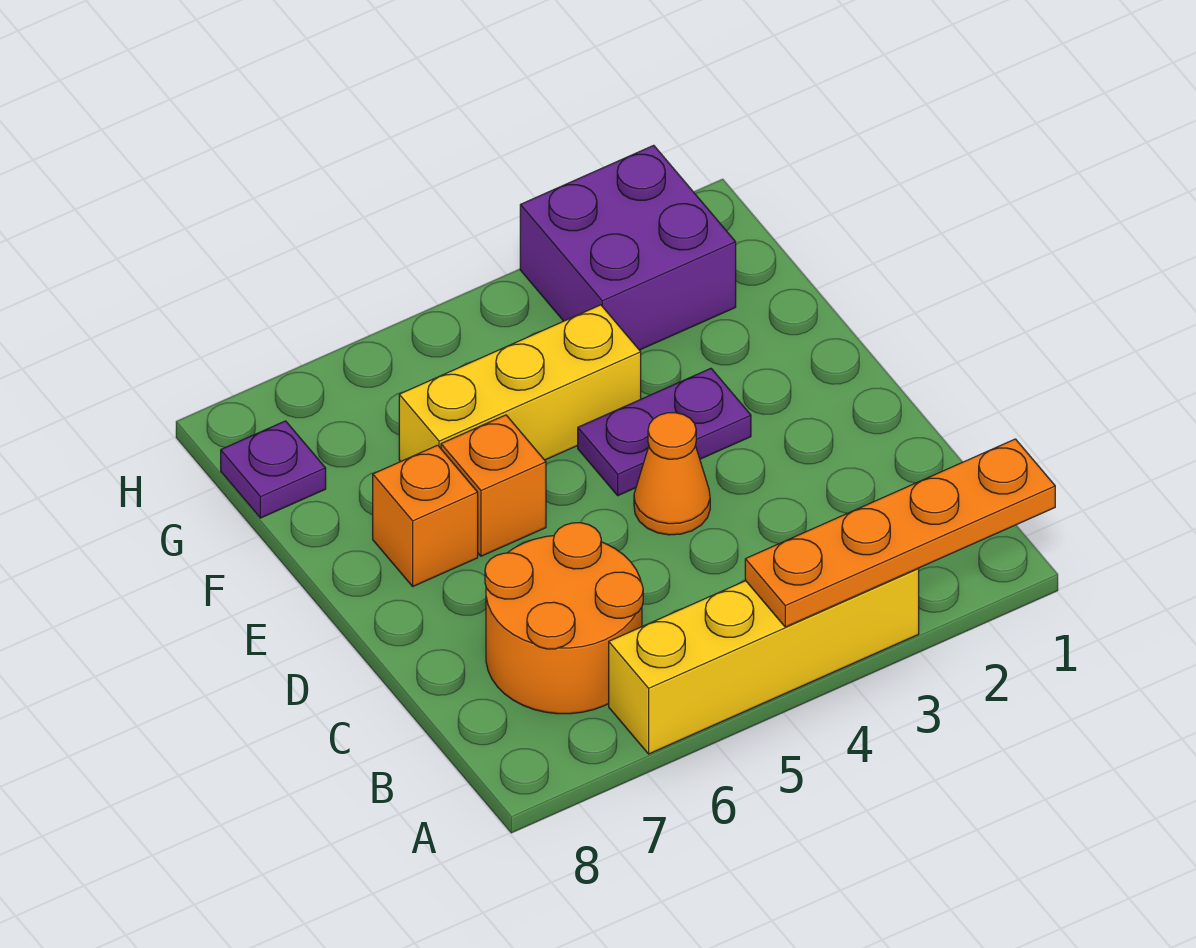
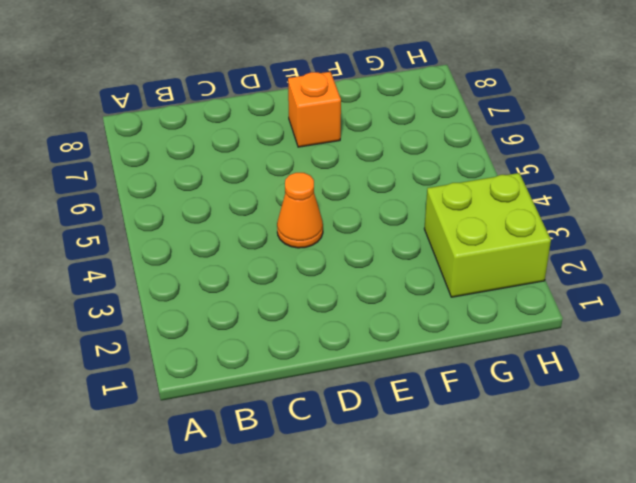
lime brick G2:H3 level 1 -> purple brick G2:H3 level 1
none -> yellow brick A3:A6 level 1
none -> orange round brick B6:C7 level 1

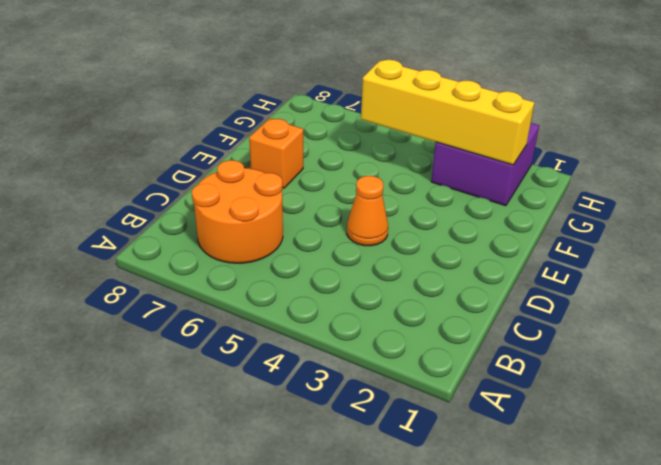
yellow brick G2:G5 level 2 -> yellow brick A3:A6 level 1
none -> purple plate E3:E4 level 1
none -> orange brick E6 level 1

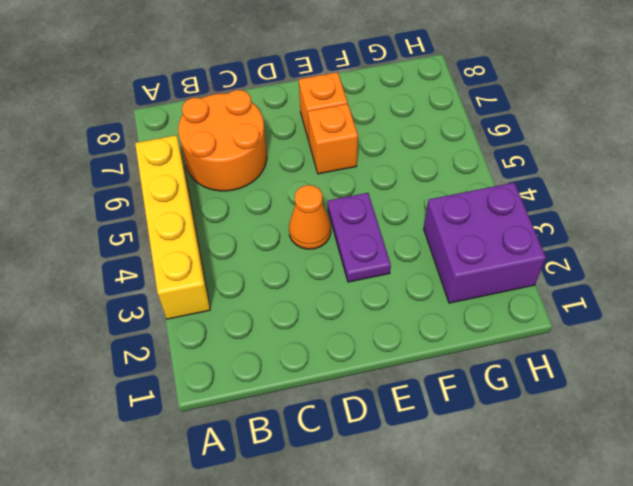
none -> yellow brick F4:F6 level 1
none -> purple plate G8 level 1

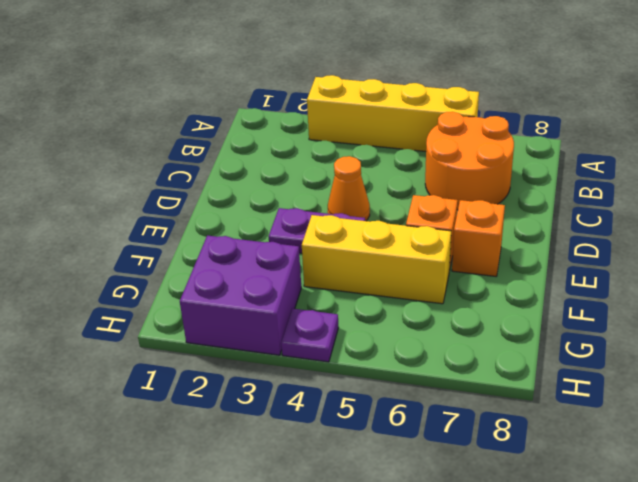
purple plate H4 level 1 -> purple plate G8 level 1
none -> orange plate A1:A4 level 2

